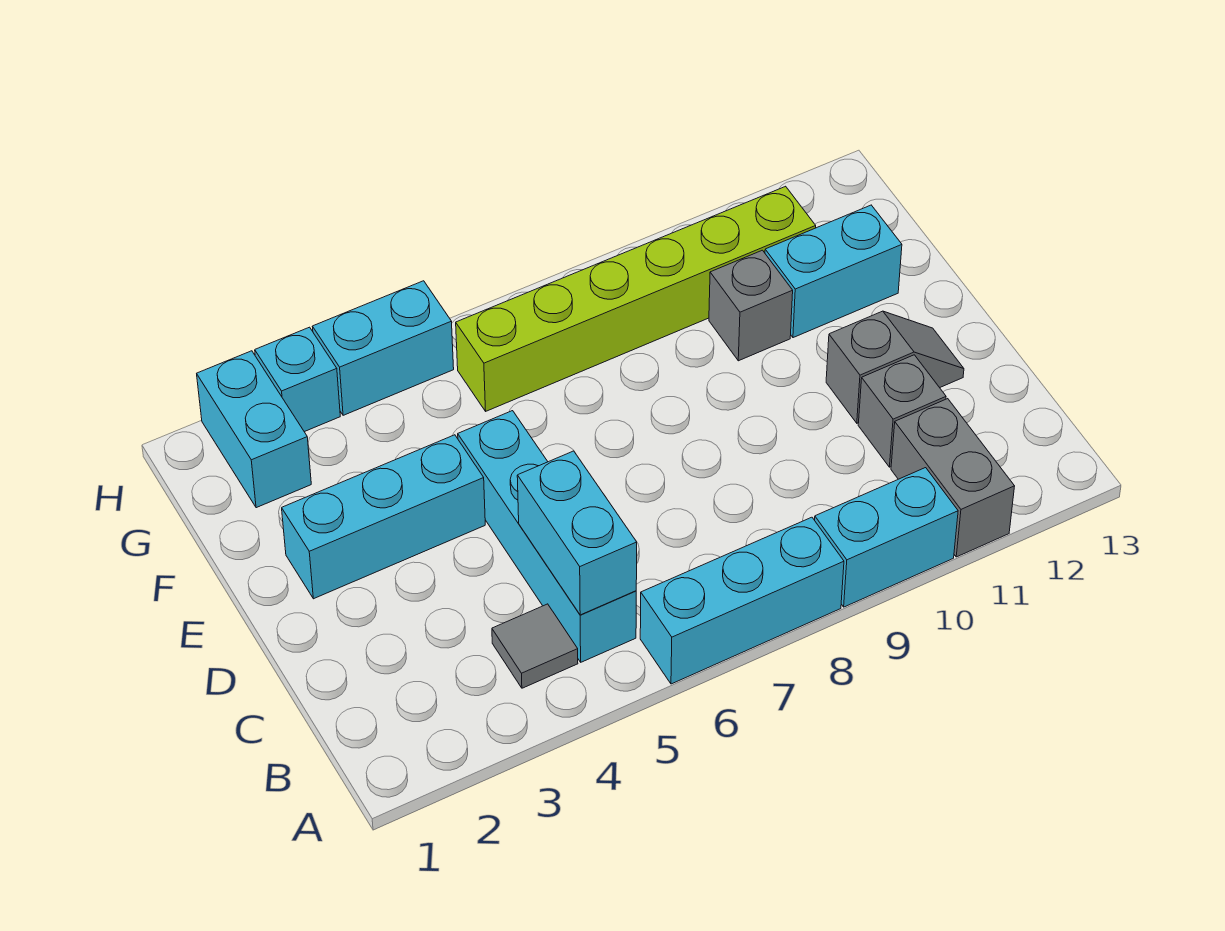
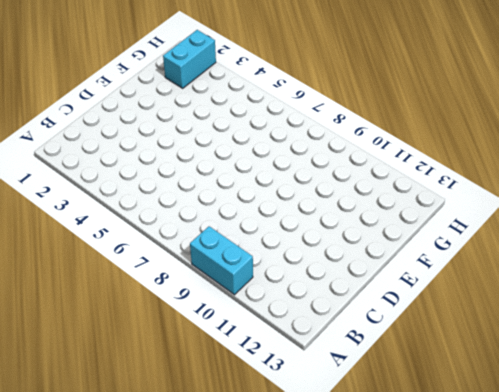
none -> cyan brick A6:A8 level 1
none -> grey brick A11:B11 level 1
none -> grey tile B4 level 1

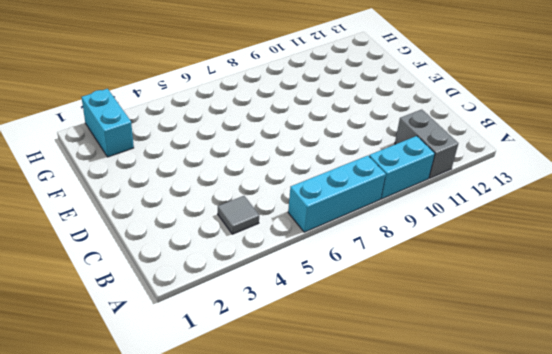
none -> cyan brick B5:E5 level 1
none -> grey brick C11 level 1
none -> grey slope D11:D12 level 1 top 11

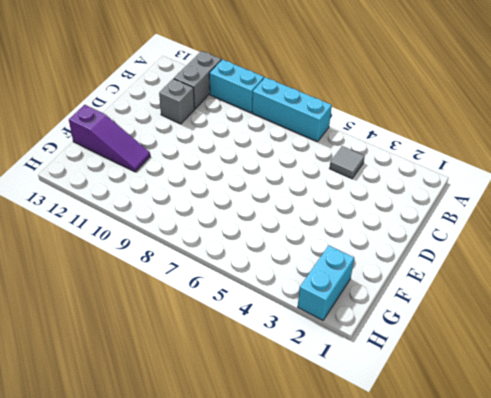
purple slope F11:F13 level 1 top 13 -> cyan brick F11:F12 level 1
none -> cyan brick B5:E5 level 1
none -> grey slope D11:D12 level 1 top 11
none -> cyan brick E2:E4 level 1

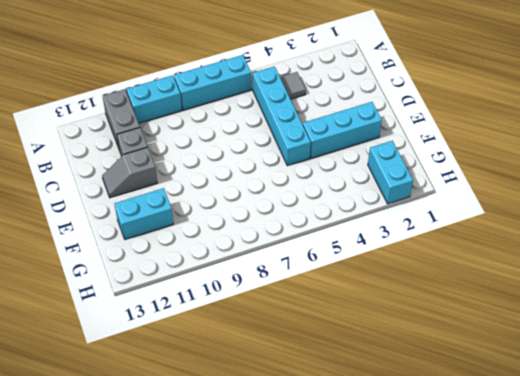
none -> grey brick F10 level 1
none -> lime brick G6:G11 level 1
none -> cyan brick H3 level 1

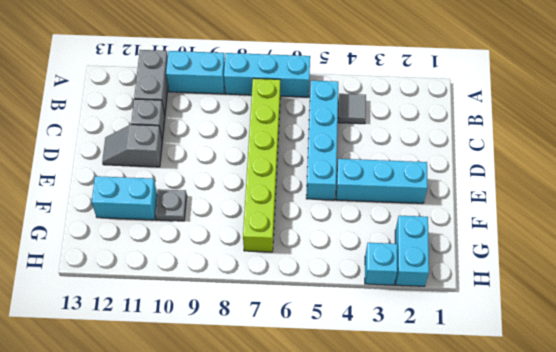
lime brick B7:G7 level 1 -> lime brick G6:G11 level 1
grey plate F10 level 1 -> grey brick F10 level 1
none -> cyan brick H4:H5 level 1
none -> cyan brick B5:C5 level 2

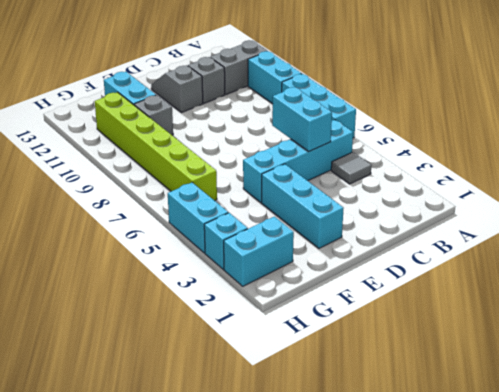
cyan brick C5:C6 level 2 -> cyan brick B5:C5 level 2

